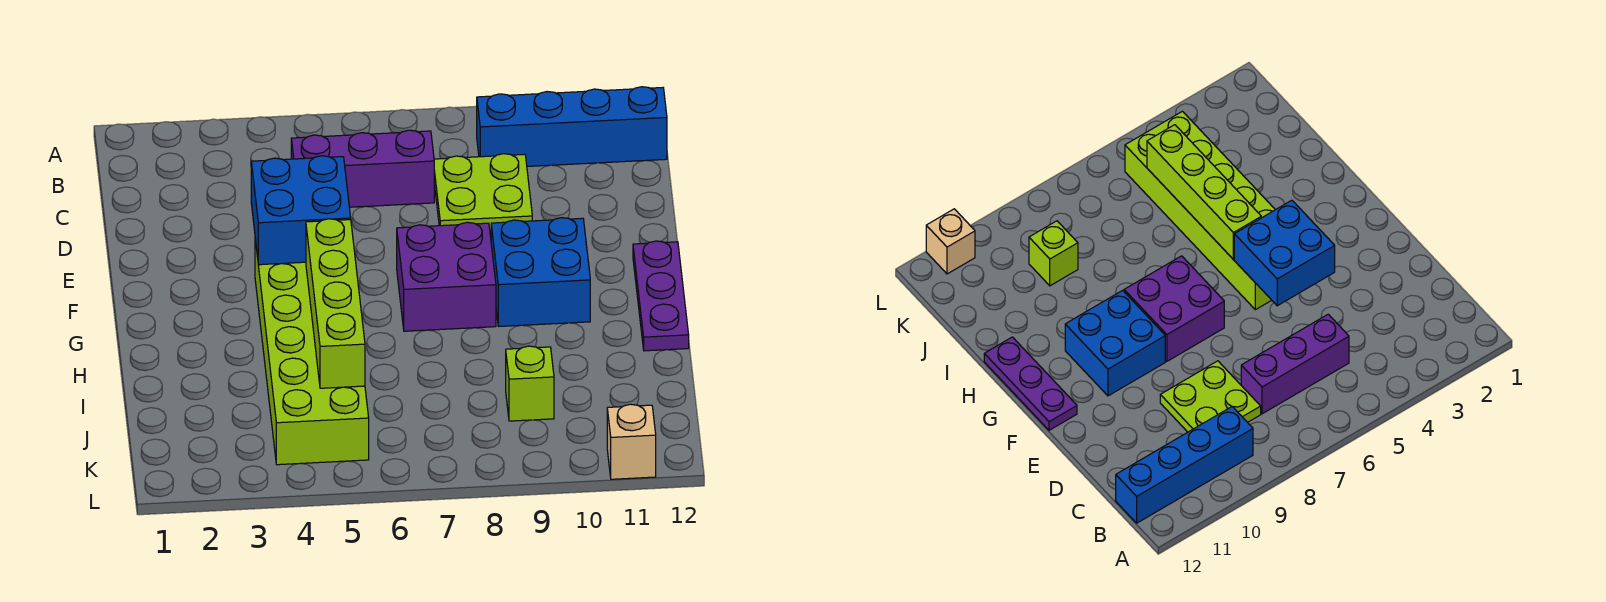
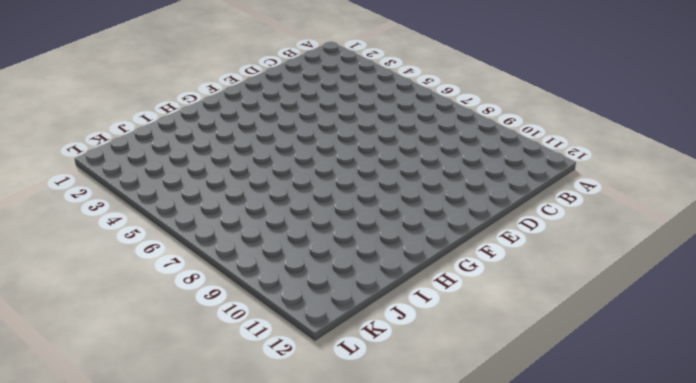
none -> blue brick B9:B12 level 1
none -> purple brick C5:C7 level 1

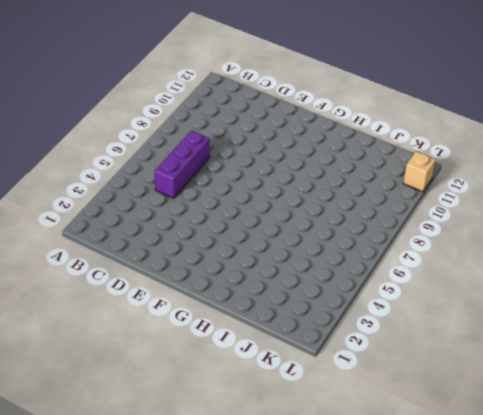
none -> blue brick B9:B12 level 1
none -> lime plate C8:D9 level 1

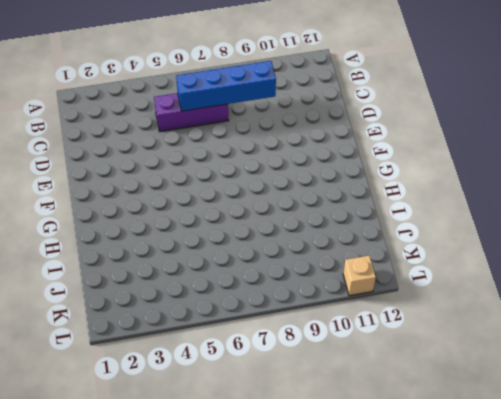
blue brick C6:C9 level 2 -> blue brick B9:B12 level 1
none -> lime plate C8:D9 level 1
none -> lime brick F4:K5 level 1

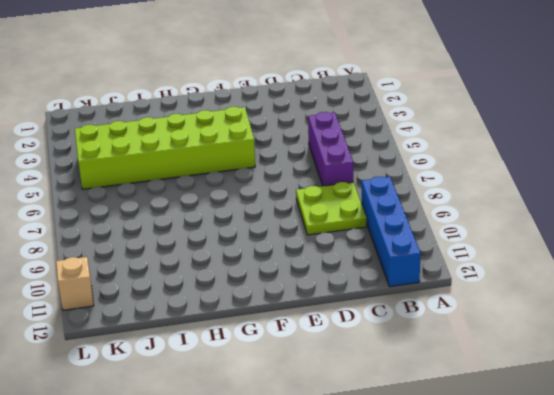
none -> purple brick F7:G8 level 1
none -> blue brick F9:G10 level 1

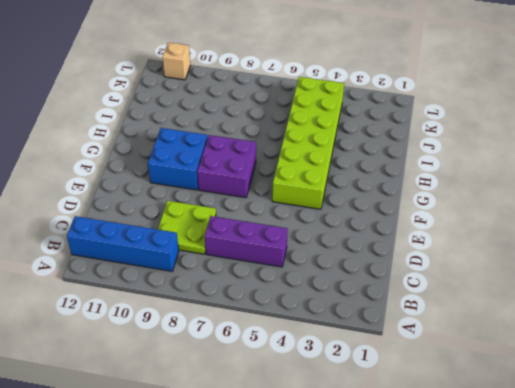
none -> purple plate F12:H12 level 1
none -> lime brick J9 level 1

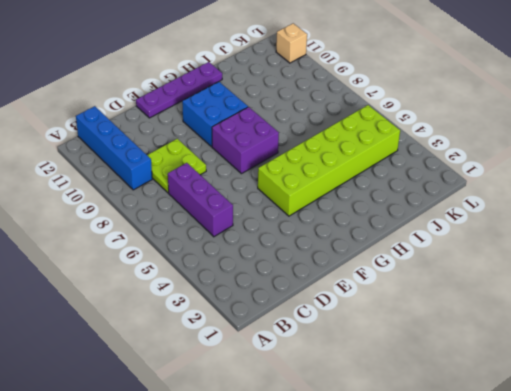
purple plate E12:H12 level 1 -> purple plate F12:H12 level 1
none -> lime brick J9 level 1
none -> blue brick E4:F5 level 2

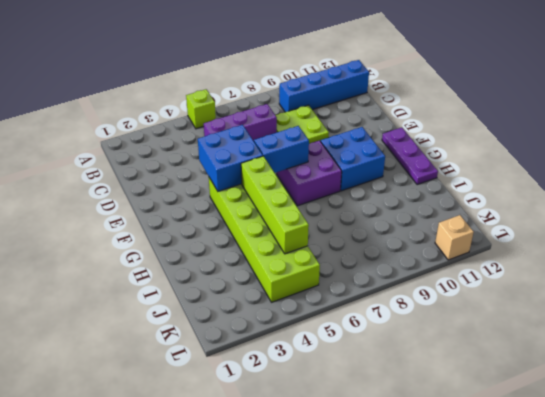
lime brick A5 level 1 -> lime brick J9 level 1
blue brick F6:F7 level 2 -> none

